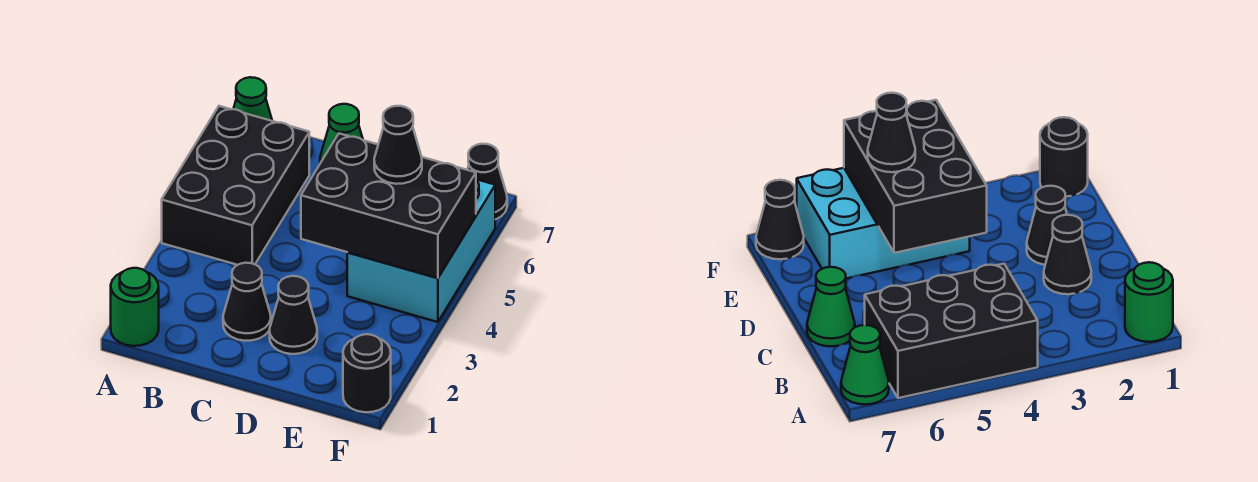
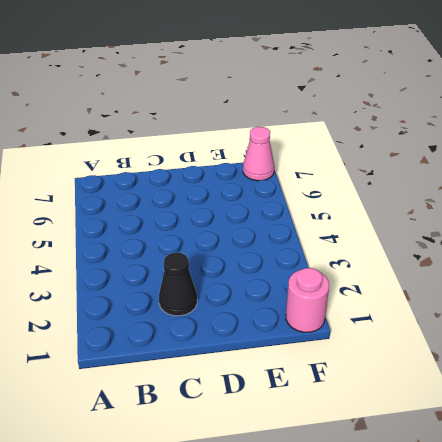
pink round brick F1 level 1 -> black round brick F1 level 1
pink cone F7 level 1 -> black cone F7 level 1
none -> green round brick A1 level 1
none -> black brick A4:B6 level 1

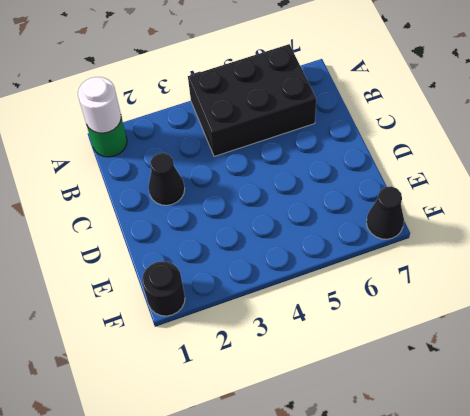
white round brick A1 level 2 -> none
none -> green cone A7 level 1
none -> green cone C7 level 1

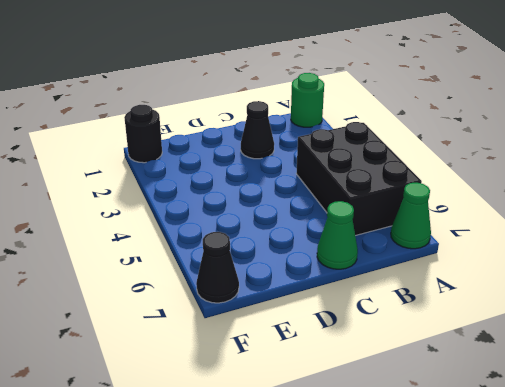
none -> black cone D2 level 1
none -> cyan brick E4:F6 level 1

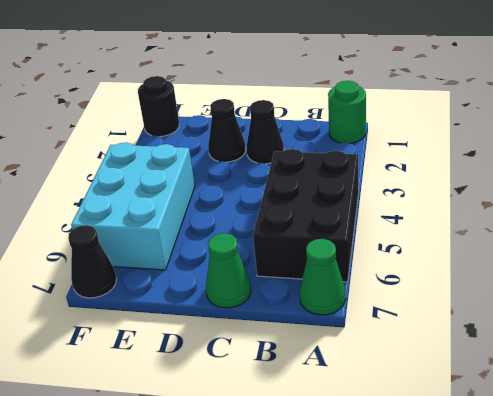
none -> black brick D4:F5 level 2
none -> black cone E5 level 3

